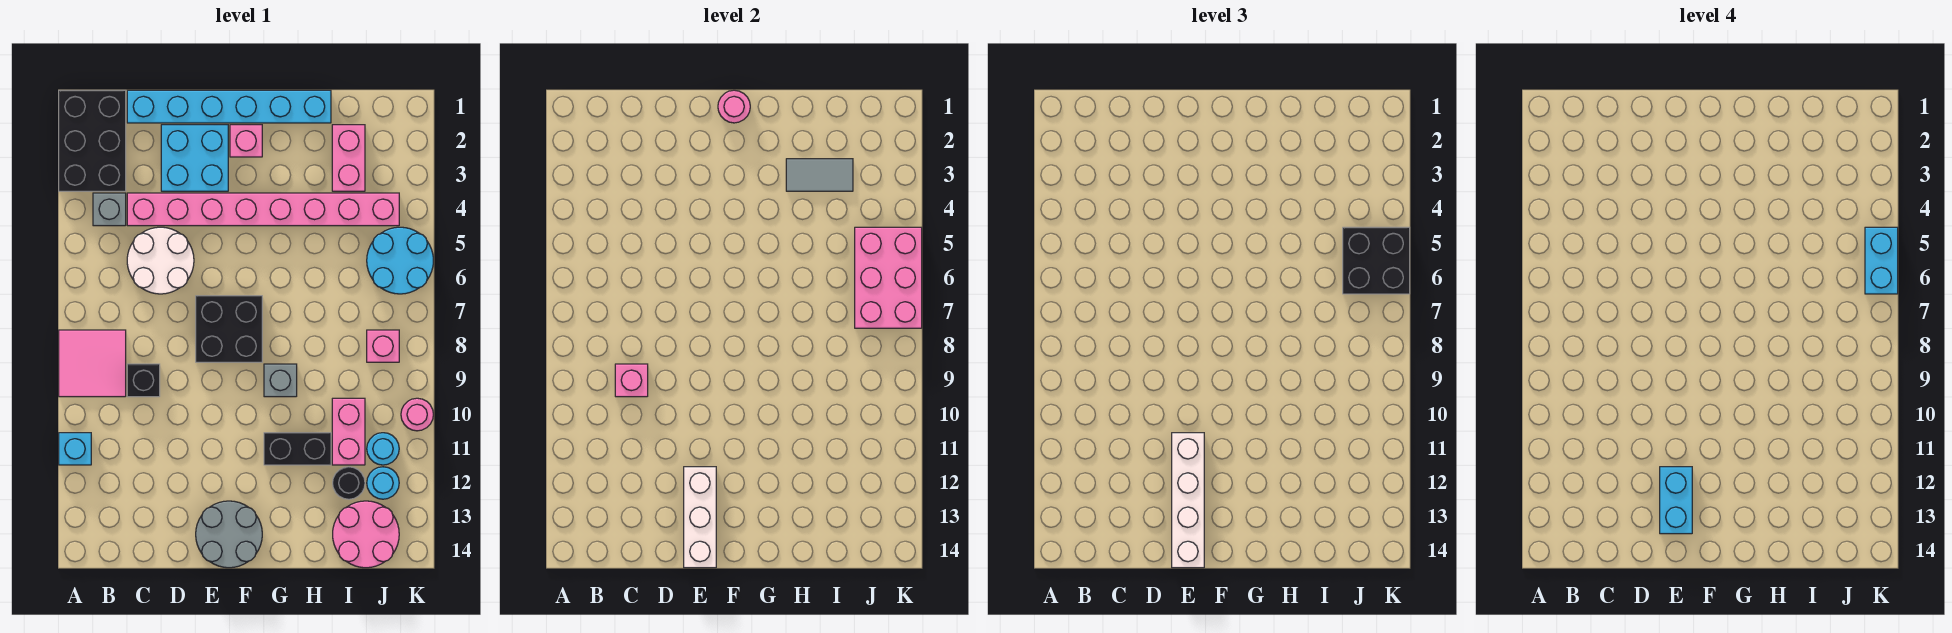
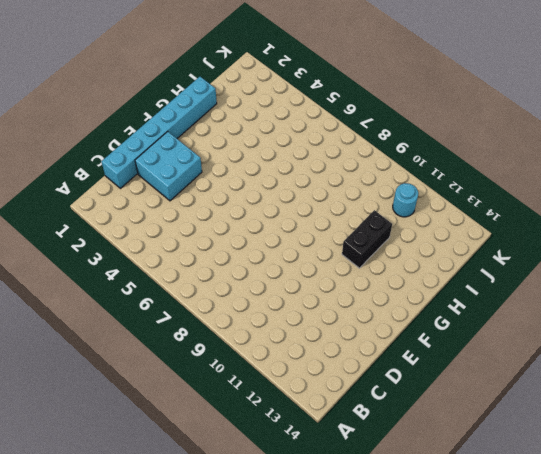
none -> black brick A1:B3 level 1
none -> pink tile A8:B9 level 1
none -> cyan brick A11 level 1
none -> grey brick B4 level 1

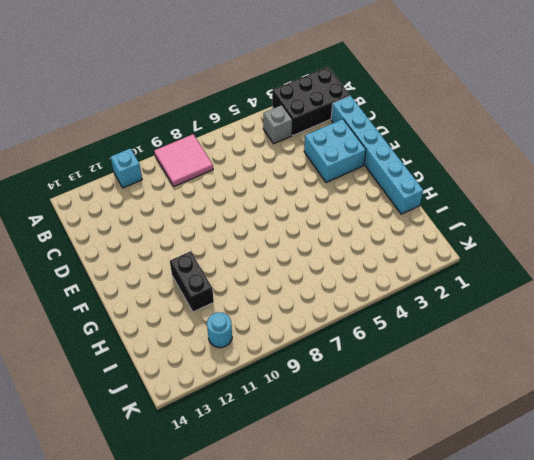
none -> pink brick C4:J4 level 1
none -> white round brick C5:D6 level 1
none -> black brick C9 level 1
none -> black brick E7:F8 level 1

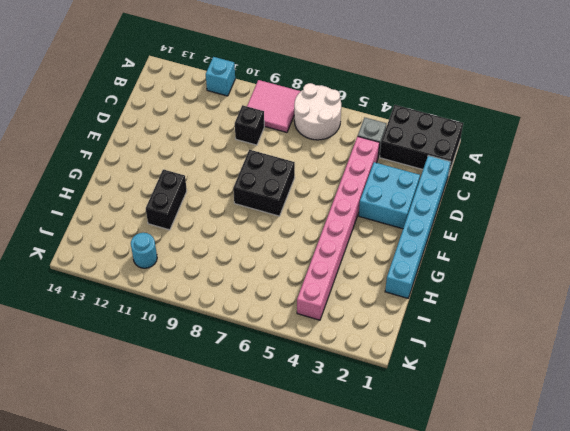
white round brick A6:B7 level 1 -> white round brick C5:D6 level 1
none -> grey round brick E13:F14 level 1
none -> pink brick F2 level 1
none -> grey brick G9 level 1
none -> pink brick I2:I3 level 1

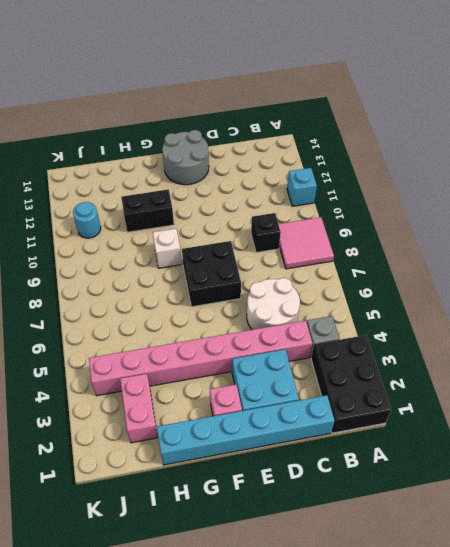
white brick G9 level 1 -> grey brick G9 level 1
none -> pink brick I10:I11 level 1
none -> black round brick I12 level 1
none -> pink round brick I13:J14 level 1
none -> cyan round brick J5:K6 level 1

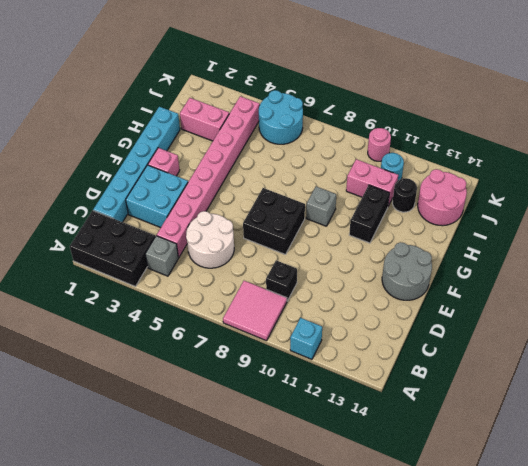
none -> pink brick J8 level 1
none -> cyan round brick J12 level 1
none -> pink brick C9 level 2
none -> white brick E12:E14 level 2

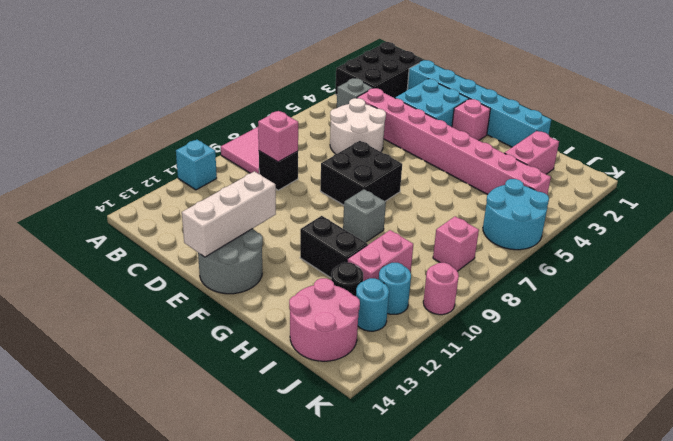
none -> pink round brick F1 level 2
none -> grey tile H3:I3 level 2
none -> pink brick J5:K7 level 2
none -> white brick E11:E14 level 3

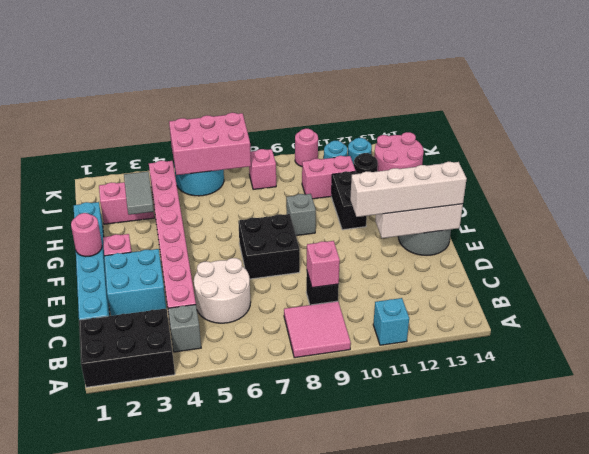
none -> black brick J5:K6 level 3
none -> cyan brick E12:E13 level 4
none -> cyan brick K5:K6 level 4

